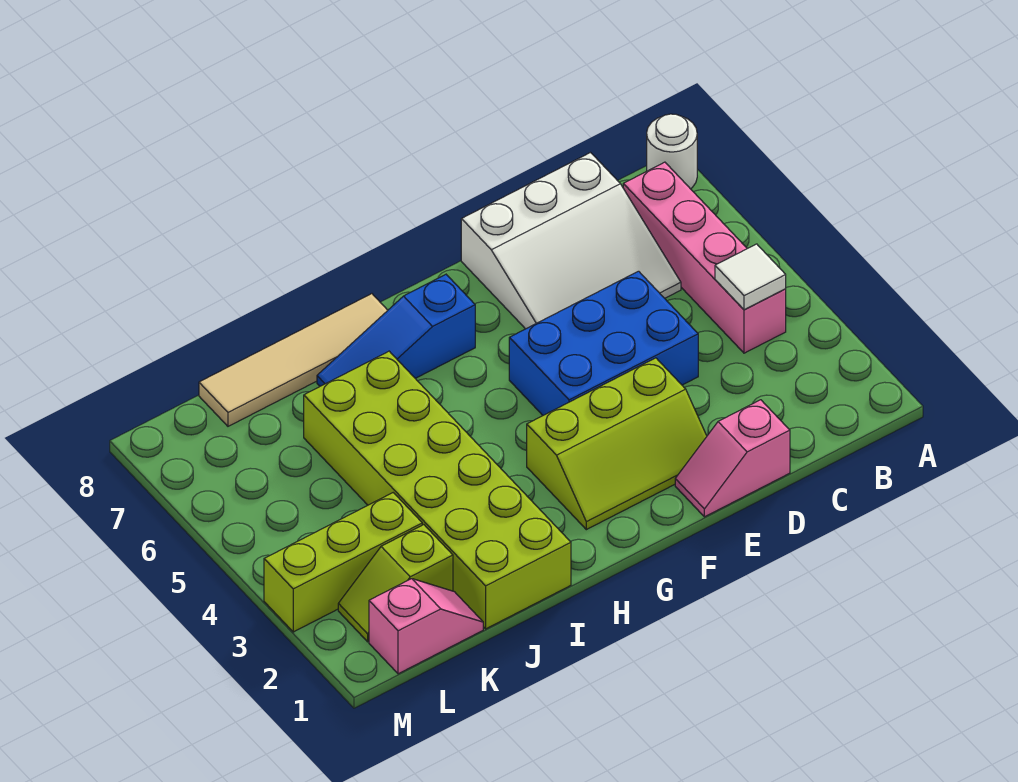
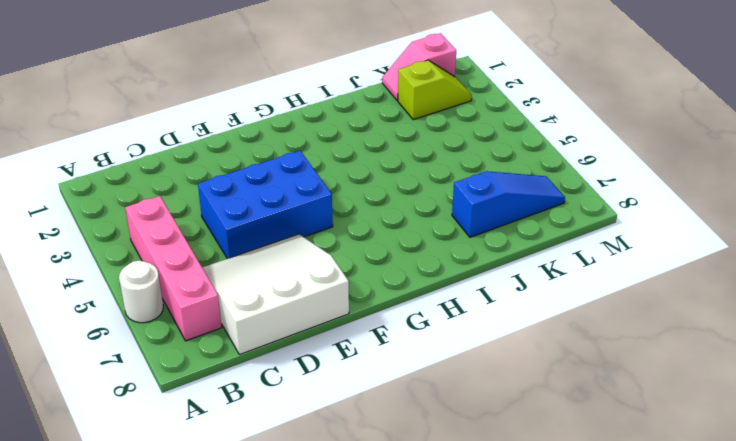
white round brick A6 level 1 -> white round brick A8 level 1
blue slope J7:L7 level 1 top J -> blue slope G7:I7 level 1 top G
none -> pink slope D1:E1 level 1 top D
none -> lime slope E2:G3 level 1 top 3
none -> tan tile H8:K8 level 1

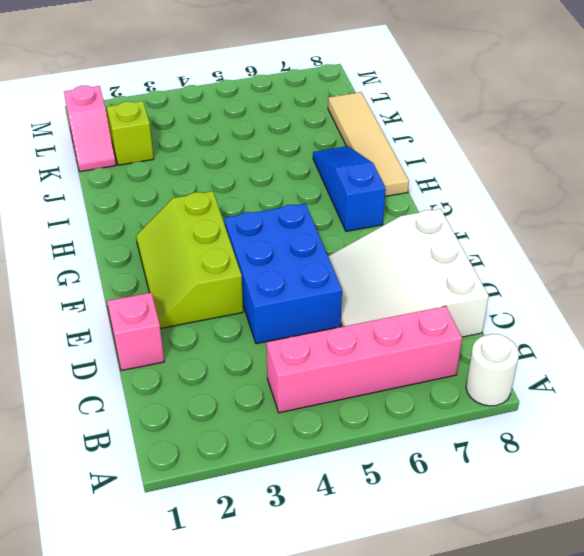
none -> lime brick I1:J6 level 1
none -> lime brick K3:M3 level 1
none -> white tile B4 level 2

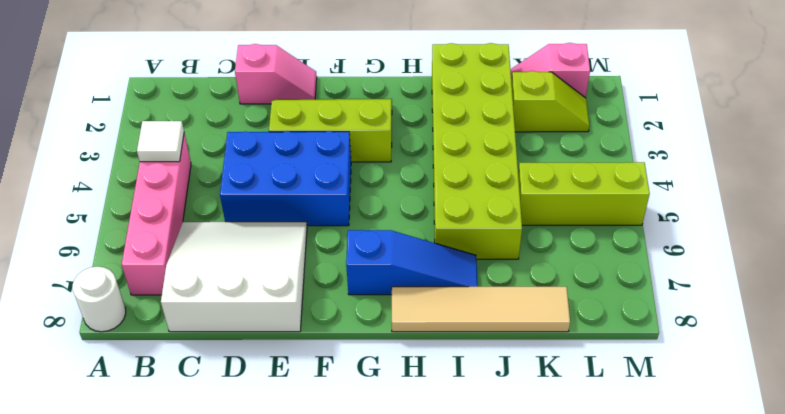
lime brick K5:M5 level 1 -> lime brick K3:M3 level 1

